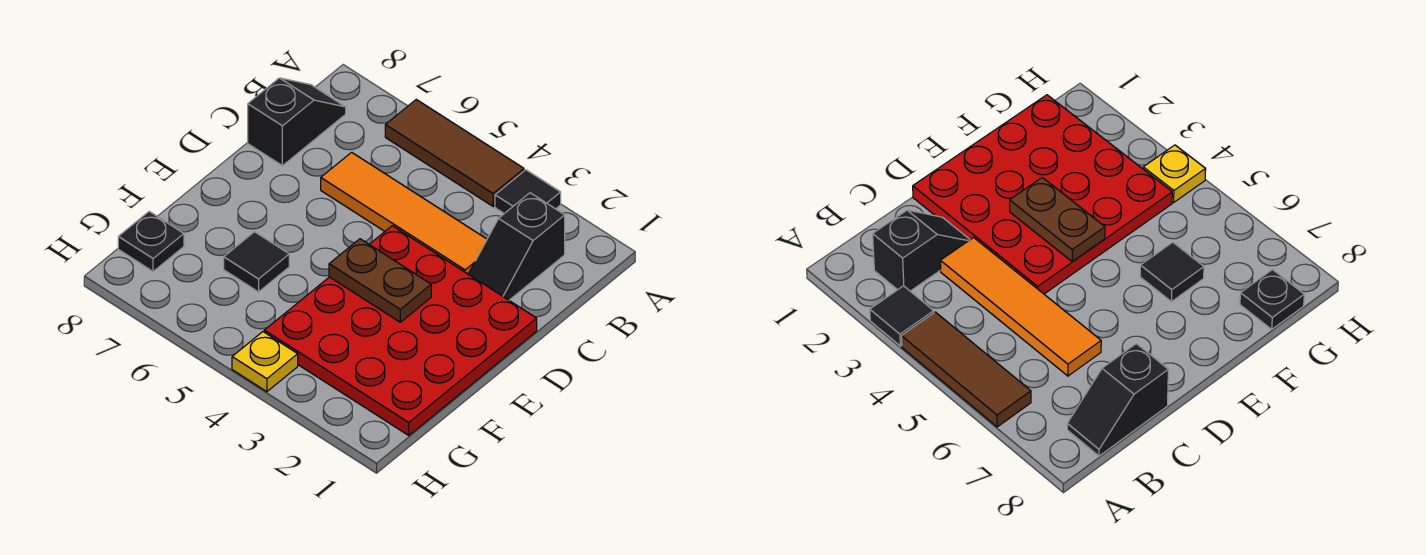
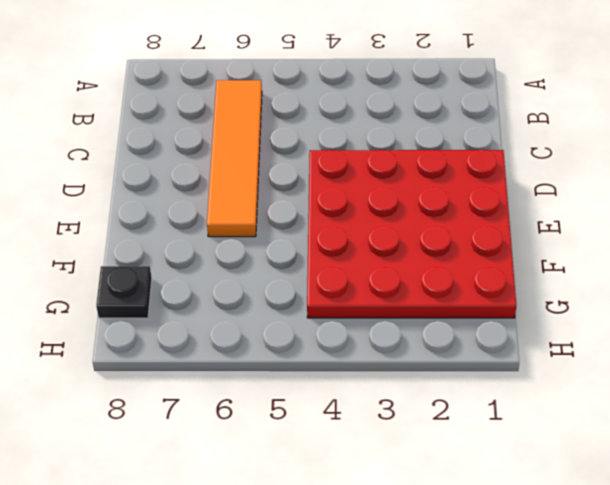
orange tile B6:E6 level 1 -> orange tile C3:C6 level 1
none -> black tile A3 level 1
none -> brown tile A4:A6 level 1

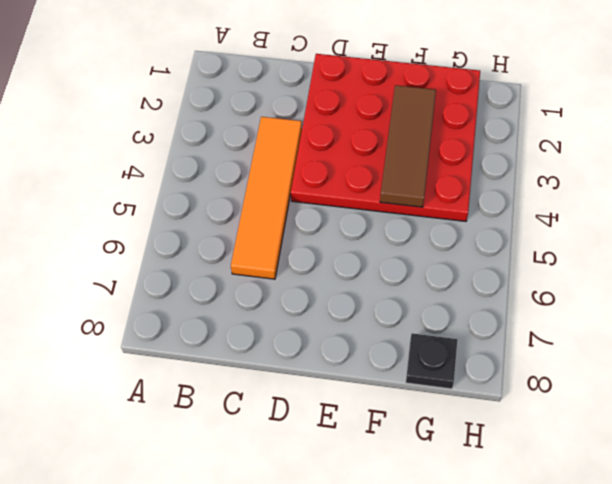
brown tile F2:F4 level 2 -> brown tile A4:A6 level 1
none -> black tile A3 level 1
none -> black slope B2:C2 level 1 top B

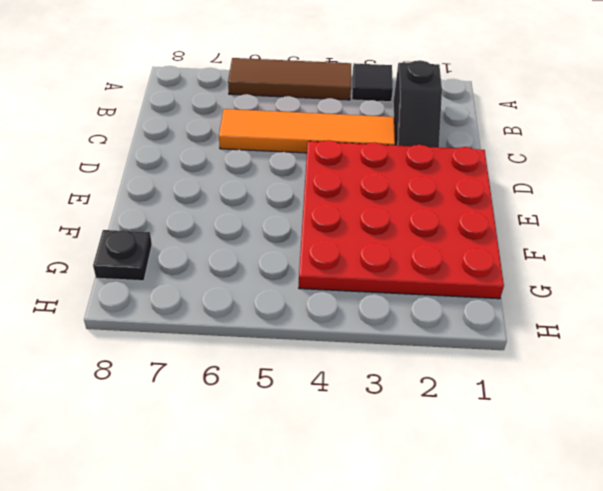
none -> black slope B8:C8 level 1 top C
none -> black tile F6 level 1

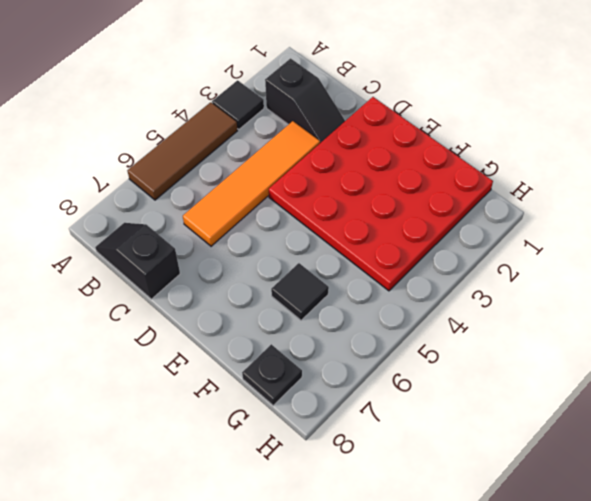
none -> yellow plate H4 level 1
none -> brown plate E3:E4 level 2

